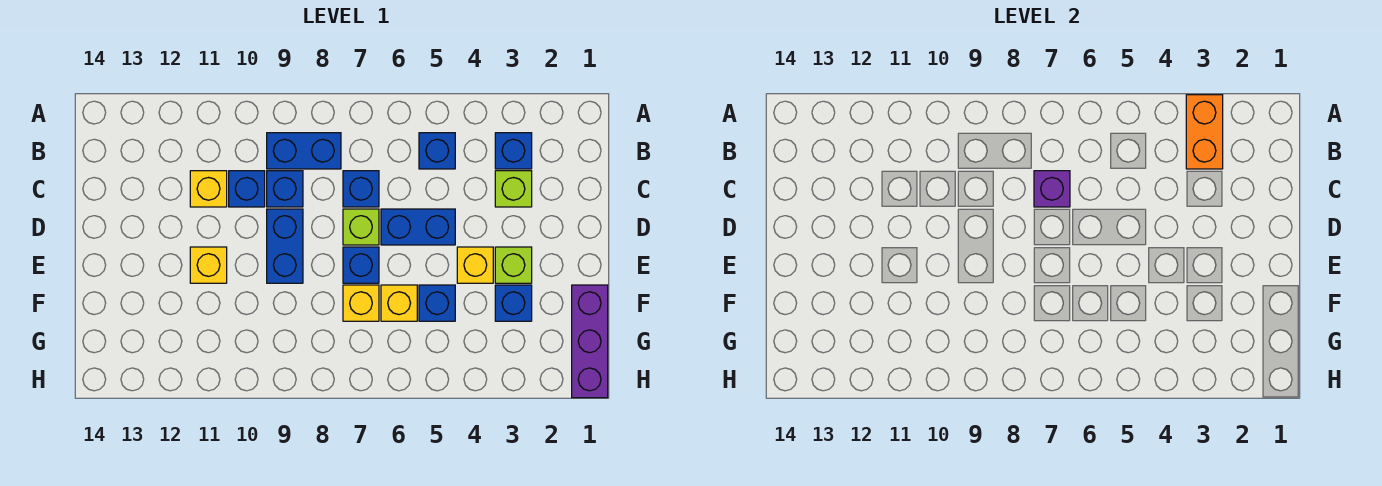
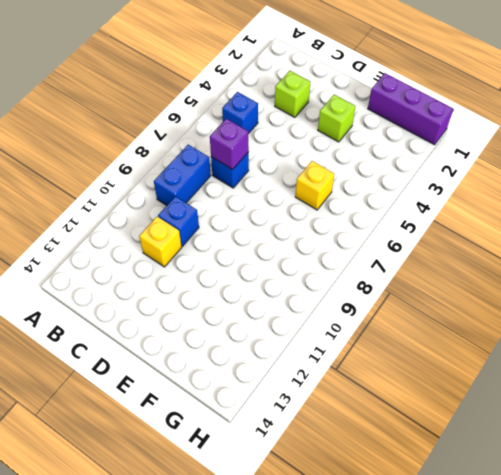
none -> blue brick B3 level 1
none -> blue brick C9 level 1
none -> blue brick D5:D6 level 1

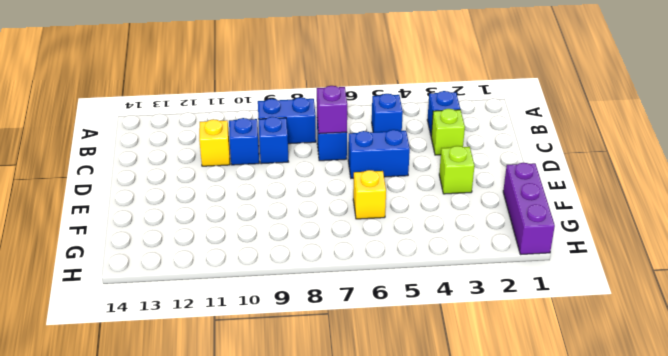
none -> lime brick D7 level 1
none -> blue brick D9:E9 level 1
none -> yellow brick E4 level 1

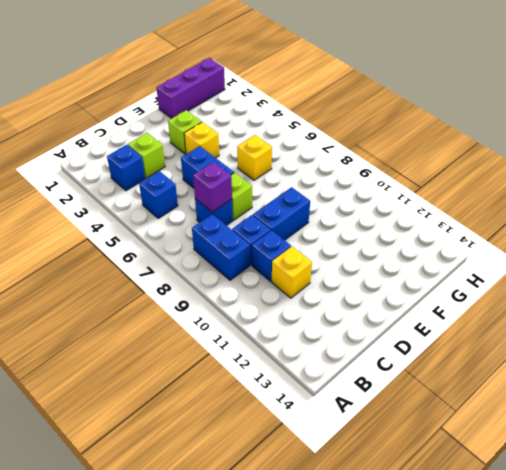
none -> blue brick E7 level 1
none -> yellow brick E11 level 1
none -> blue brick F3 level 1

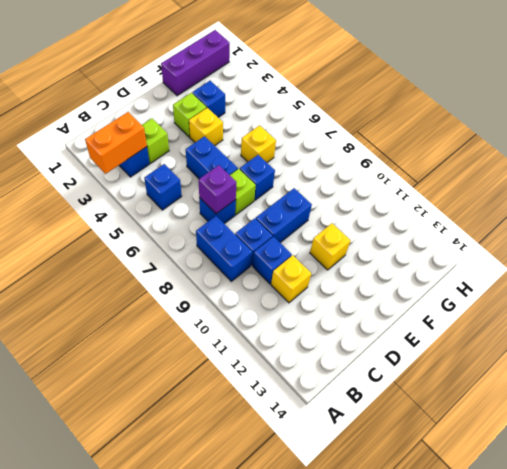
none -> blue brick F5 level 1
none -> yellow brick F7 level 1

